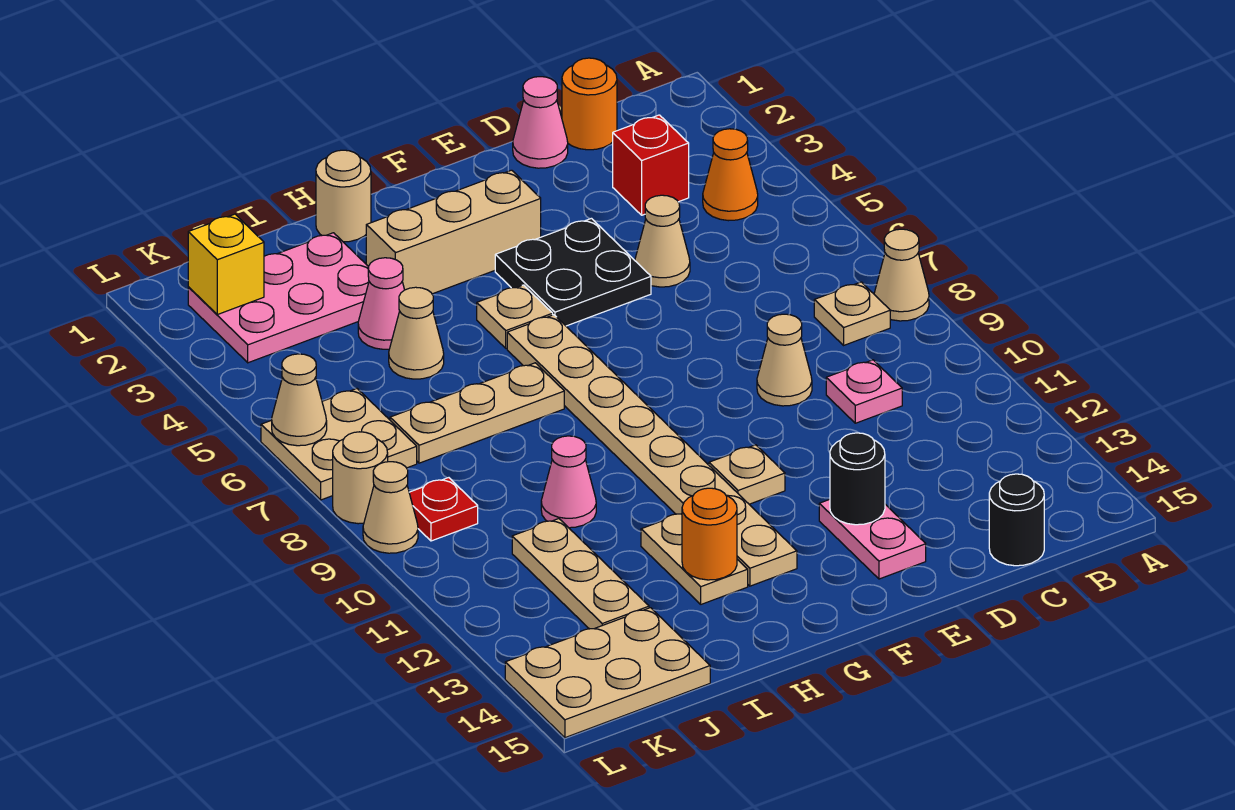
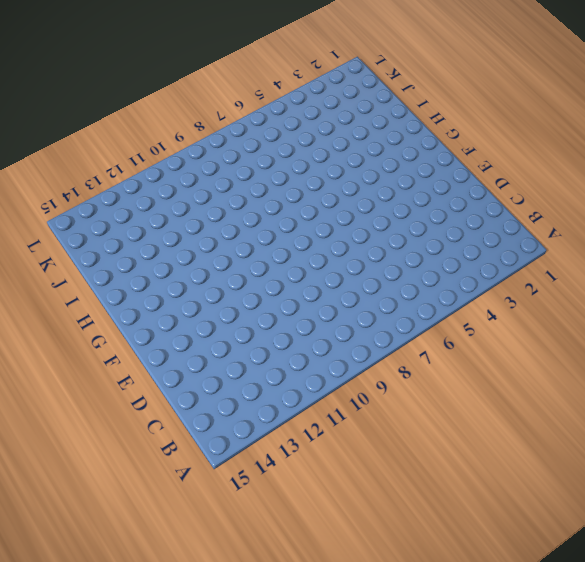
none -> tan cone A8 level 1
none -> orange cone B4 level 1
none -> tan plate B8 level 1
none -> orange round brick C1 level 1

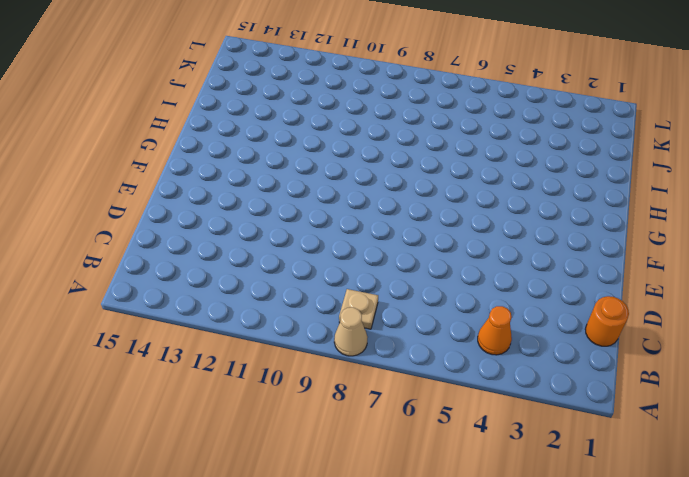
none -> red brick C3 level 1
none -> pink plate C10 level 1
none -> black round brick C15 level 1
none -> pink cone D1 level 1

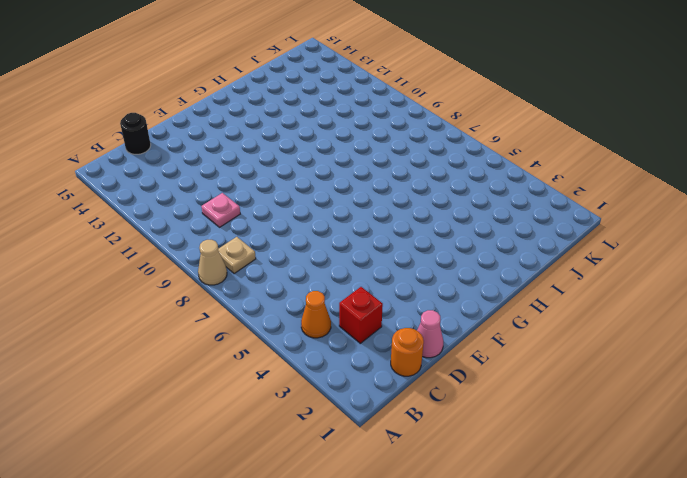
none -> tan cone D5 level 1
none -> tan cone D9 level 1
none -> black plate E4:F5 level 1
none -> pink plate E13:E14 level 1

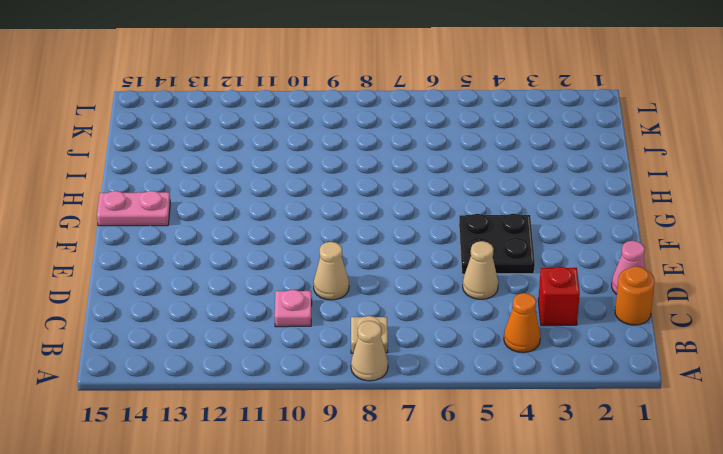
pink plate G14:G15 level 1 -> pink plate E13:E14 level 1
none -> black round brick C15 level 1
none -> tan brick F3:H3 level 1
none -> tan plate F11 level 1
none -> tan plate G5 level 1

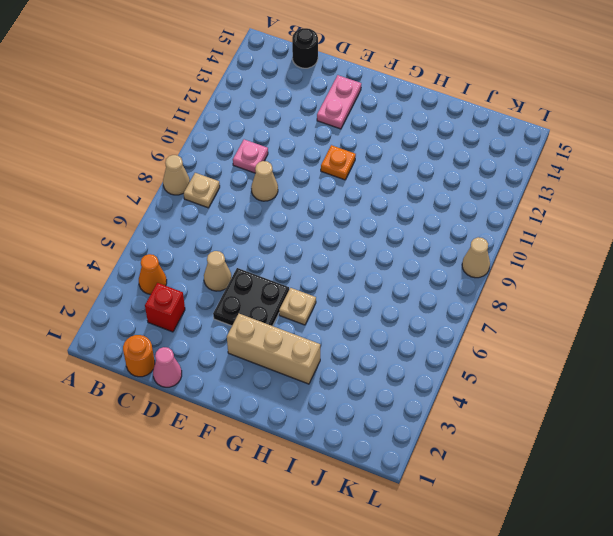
orange plate F11 level 1 -> tan plate F11 level 1
none -> tan plate G6:G13 level 1
none -> tan round brick H1 level 1
none -> tan plate H7:J7 level 1
none -> tan plate H12:H13 level 1

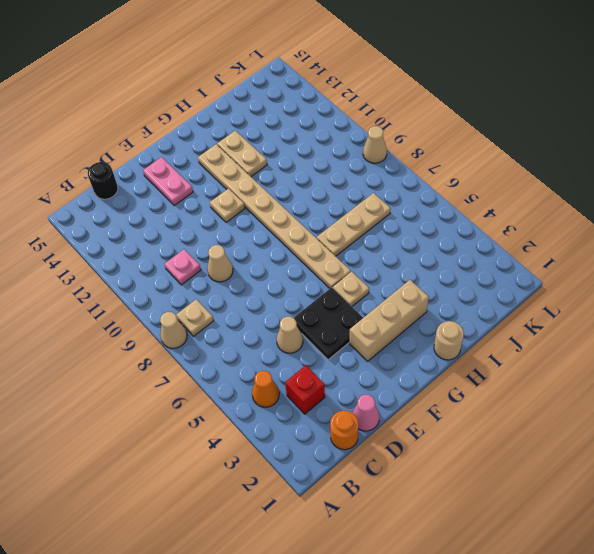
none -> pink plate I2:K3 level 1
none -> pink cone I4 level 1
none -> tan cone I5 level 1
none -> pink cone I10 level 1

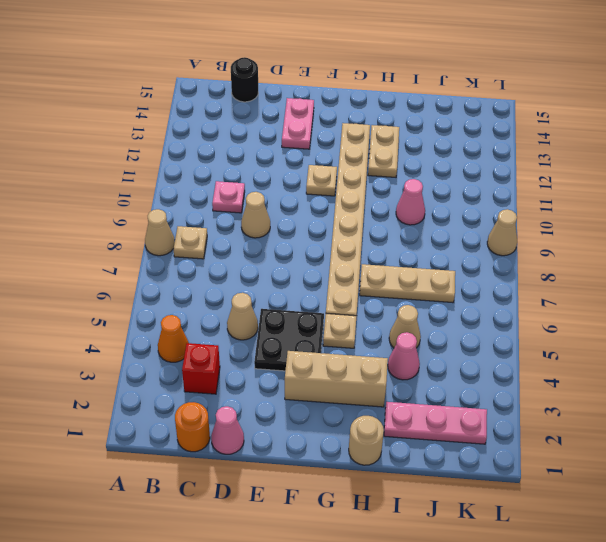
pink plate I2:K2 level 1 -> pink plate I2:K3 level 1
none -> tan plate J11:J13 level 1
none -> tan plate J14:L15 level 1
none -> tan plate K6:L7 level 1
none -> red plate K9 level 1

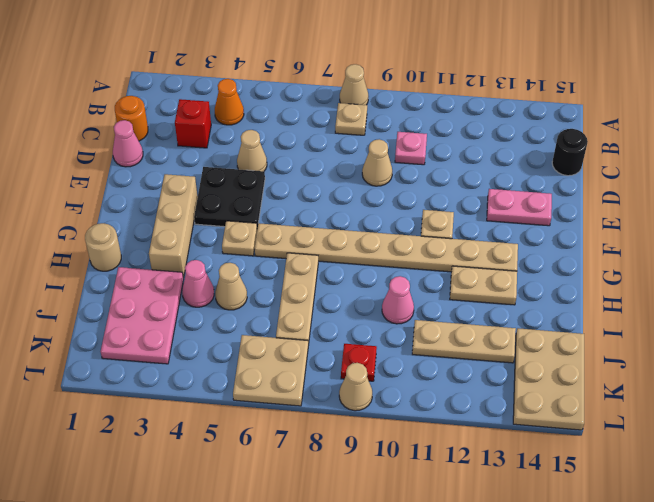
none -> tan round brick L8 level 1
none -> black round brick E13 level 2
none -> orange round brick H13 level 2
none -> yellow brick K2 level 2

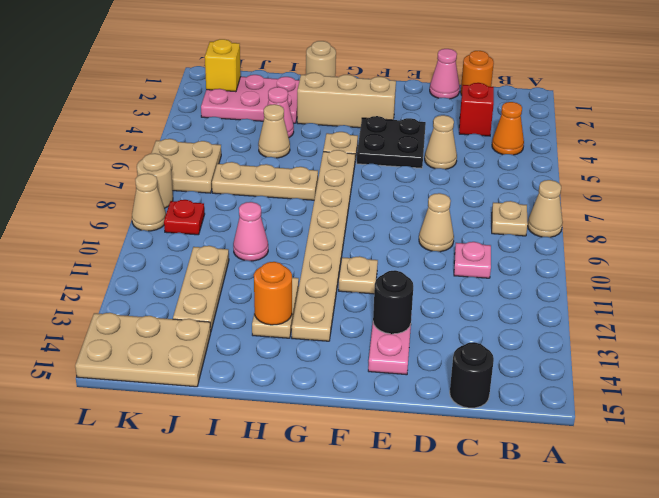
none -> tan cone L6 level 2

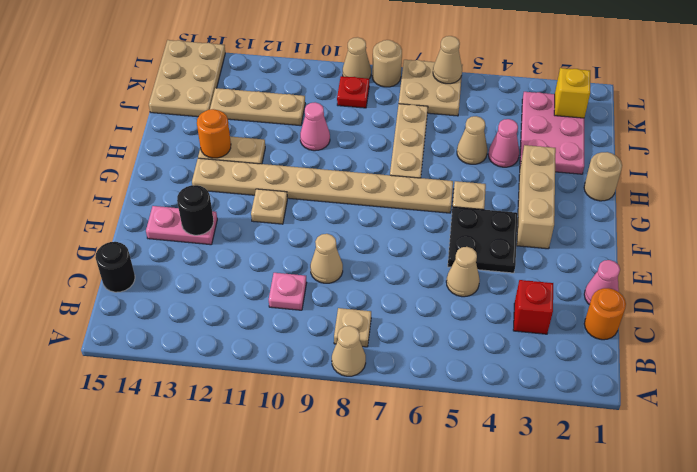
none -> orange cone B4 level 1

